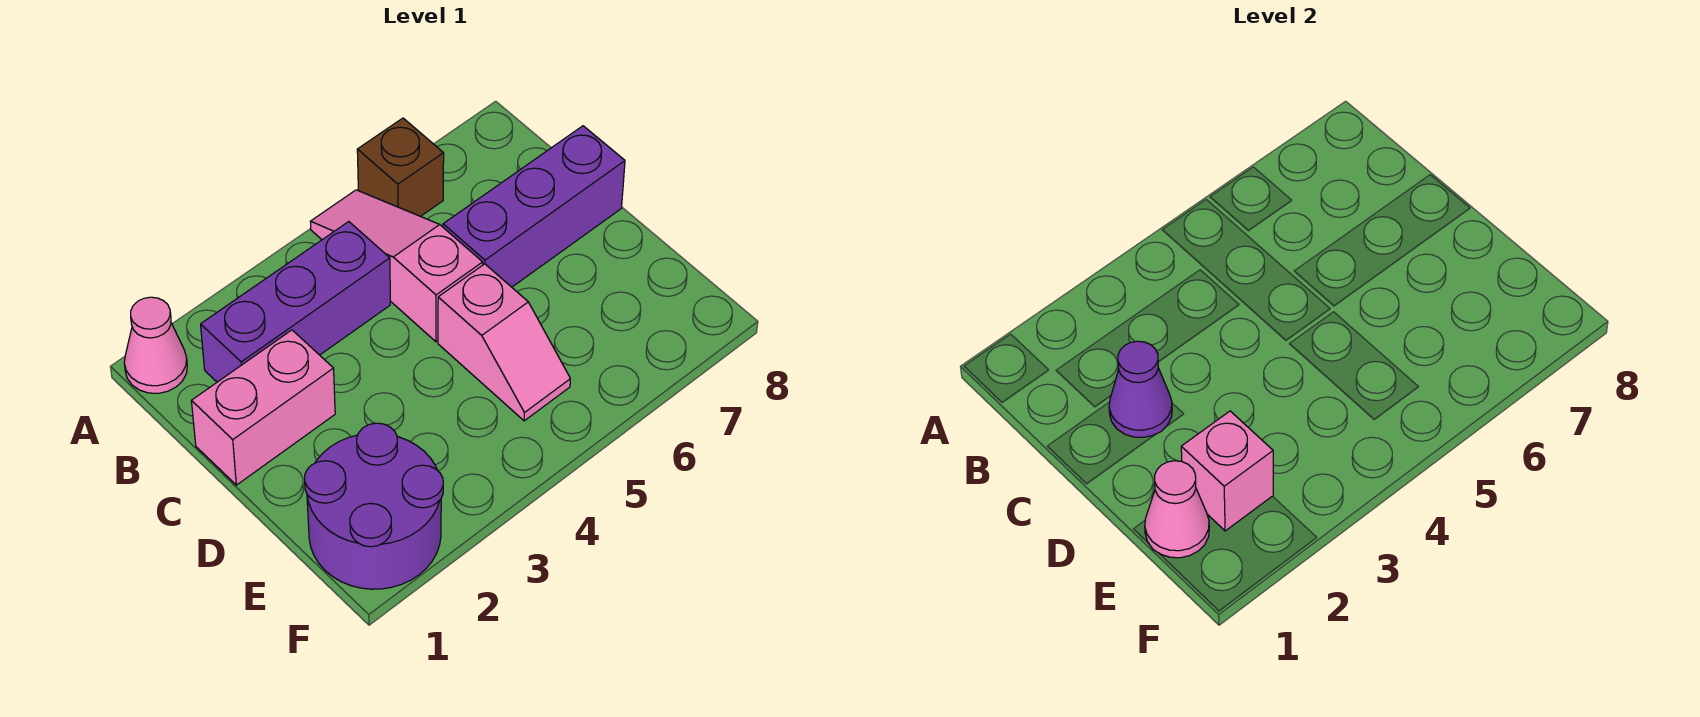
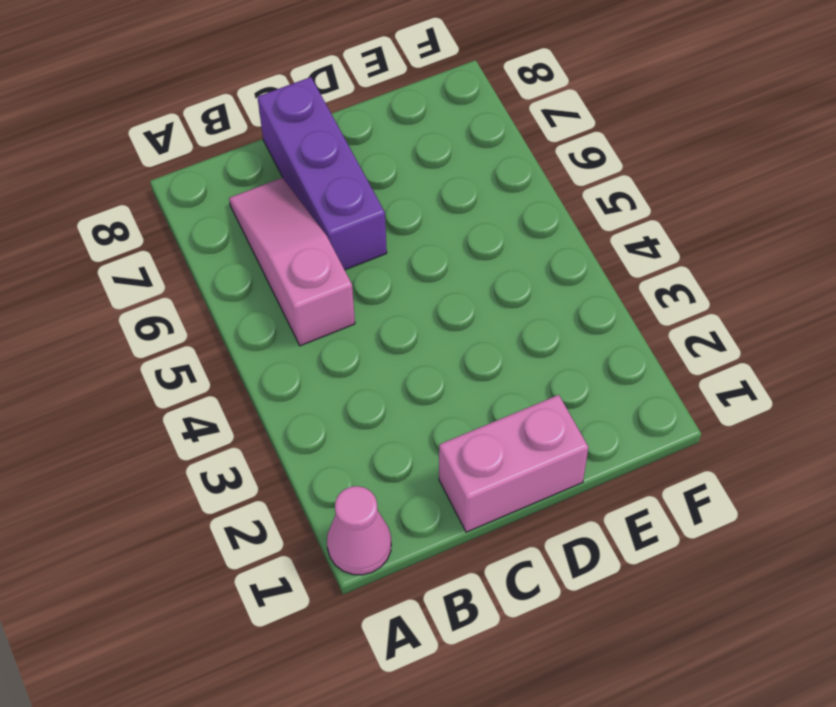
pink slope B5:B7 level 1 top 5 -> pink slope A5:C5 level 1 top C
pink brick C1:D1 level 1 -> pink brick C1:C2 level 1
none -> brown brick A6 level 1
none -> purple brick B2:B4 level 1

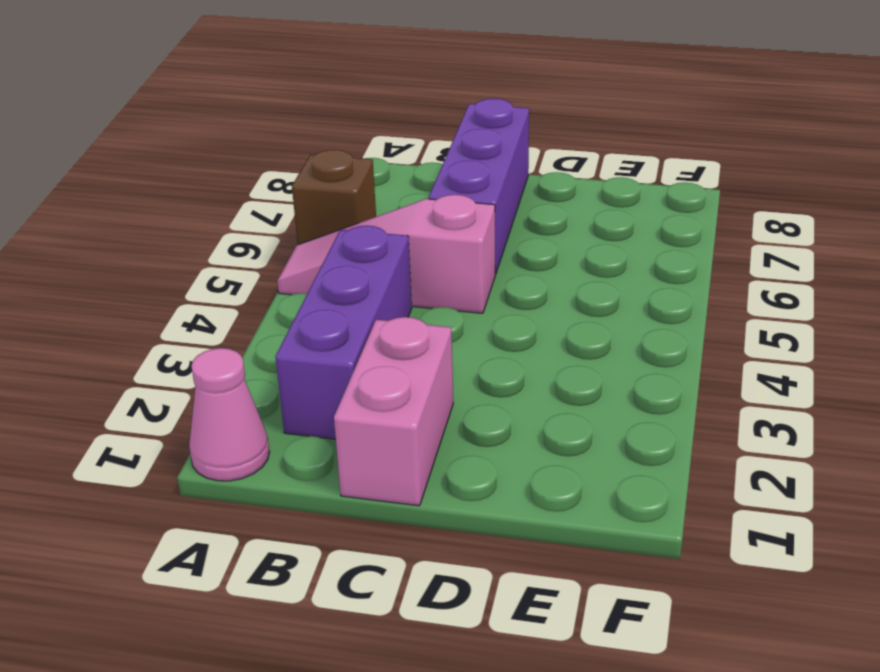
none -> pink slope D5:E5 level 1 top D
none -> purple round brick E1:F2 level 1

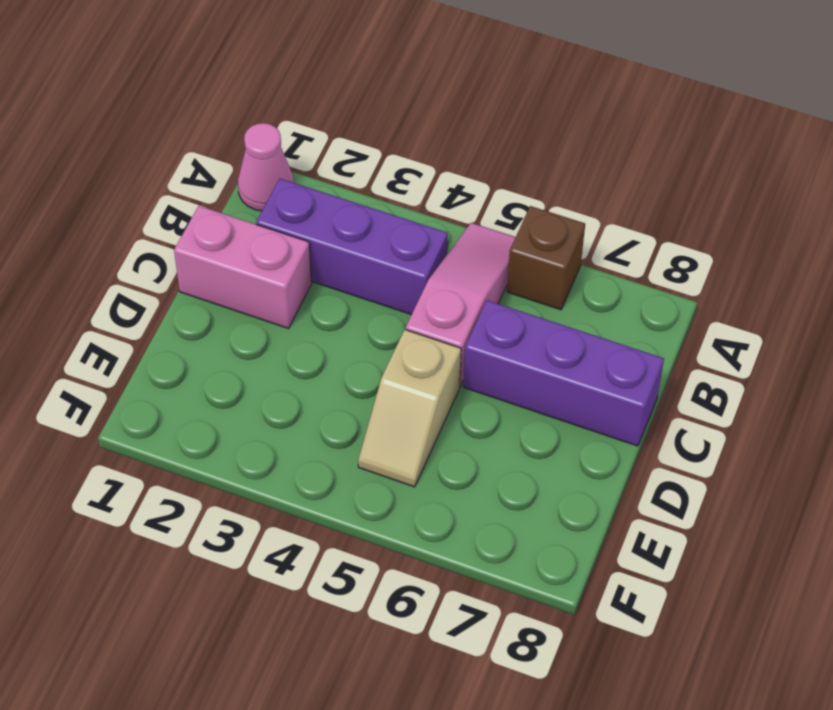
tan slope D5:E5 level 1 top D -> pink slope D5:E5 level 1 top D
none -> purple round brick E1:F2 level 1
none -> purple cone C2 level 2

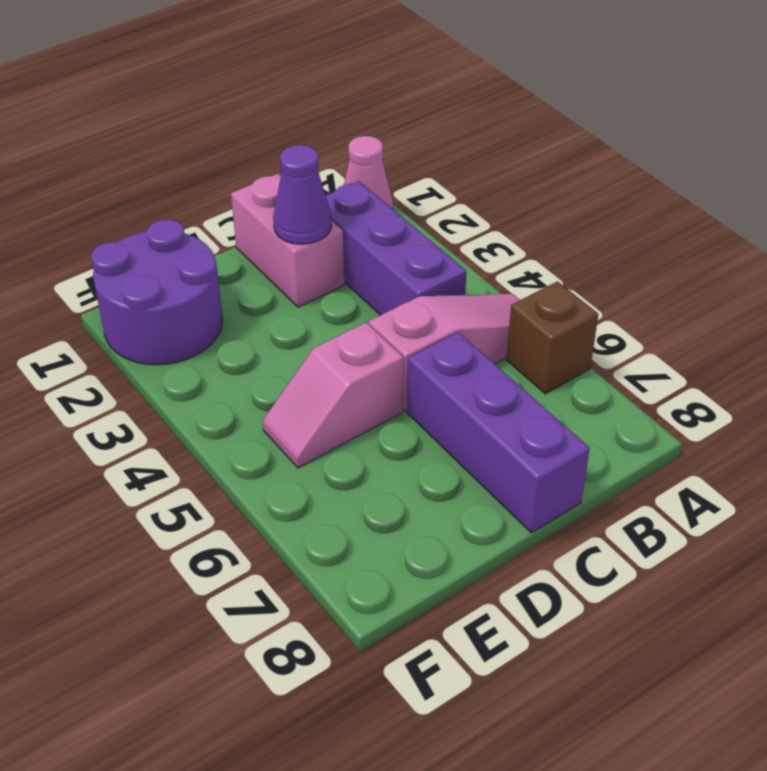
none -> pink cone E1 level 2
none -> pink brick E2 level 2

